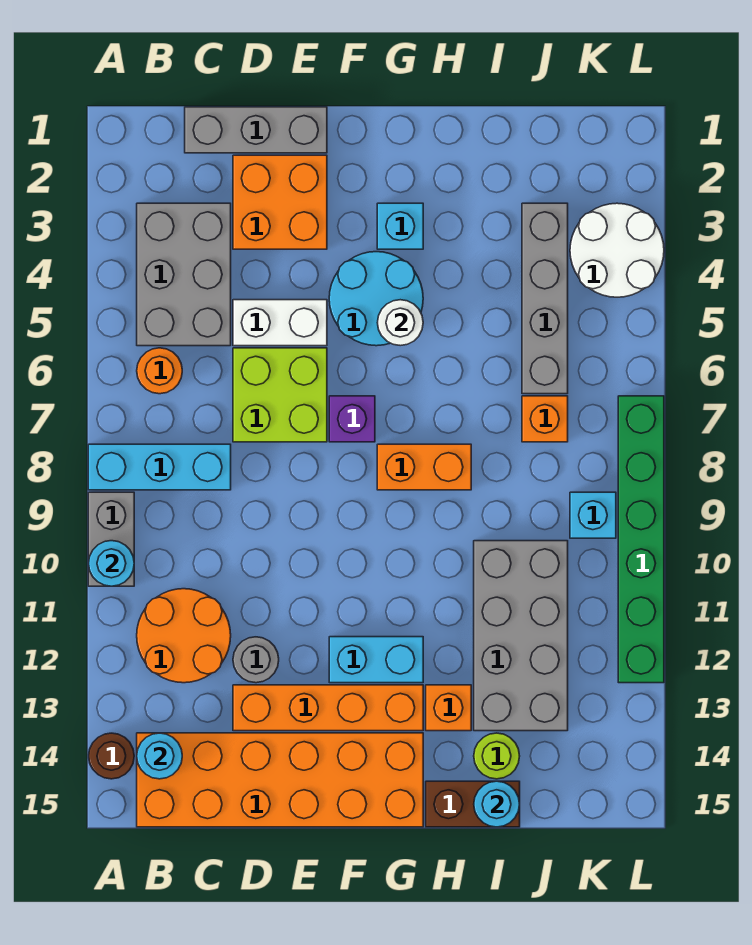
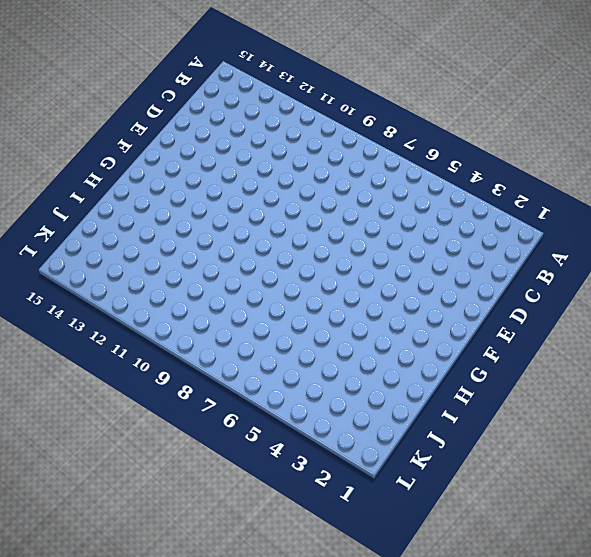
none -> cyan brick A8:C8 level 1
none -> grey brick A9:A10 level 1
none -> brown round brick A14 level 1
none -> grey brick B3:C5 level 1

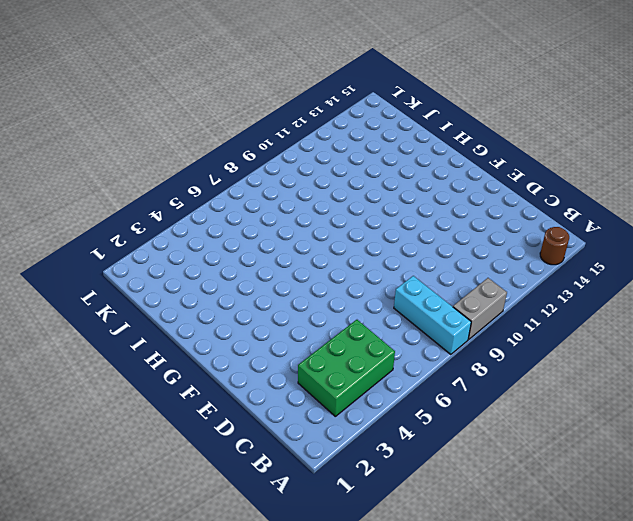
green brick B3:C5 level 1 -> grey brick B3:C5 level 1
none -> orange round brick B6 level 1
none -> orange round brick B11:C12 level 1
none -> orange brick B14:G15 level 1
none -> grey brick C1:E1 level 1

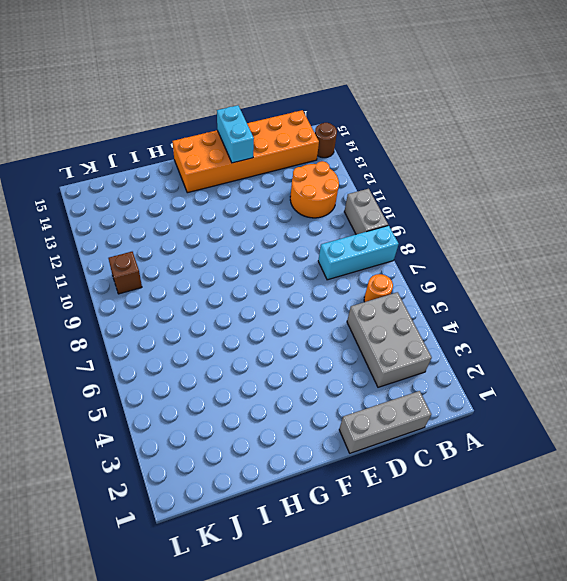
cyan brick E14:E15 level 2 -> cyan brick F12:G12 level 1
brown brick K10 level 1 -> none
none -> orange brick D2:E3 level 1
none -> white brick D5:E5 level 1
none -> lime brick D6:E7 level 1
none -> grey round brick D12 level 1

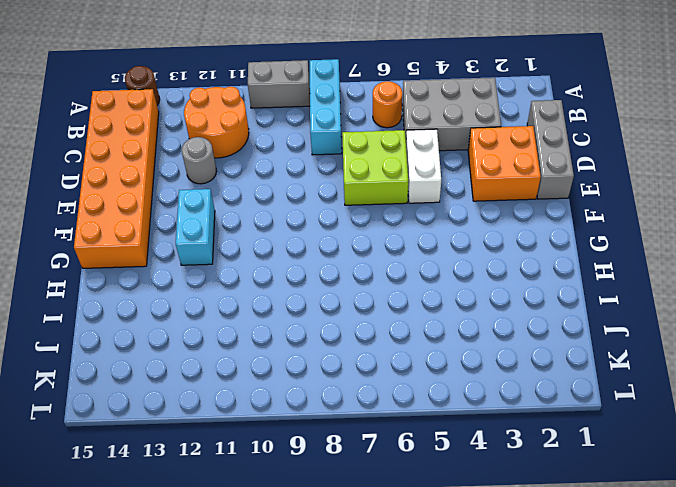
none -> orange brick D13:G13 level 1
none -> cyan round brick F4:G5 level 1
none -> purple brick F7 level 1
none -> cyan brick G3 level 1

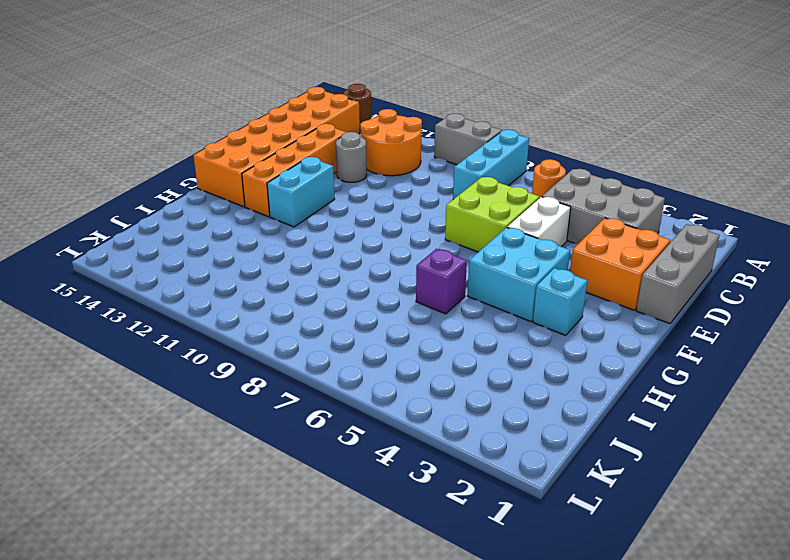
cyan brick F4:G5 level 1 -> cyan round brick F4:G5 level 1
purple brick H6 level 1 -> purple brick F7 level 1
none -> orange brick G8:H8 level 1
none -> orange brick H13 level 1
none -> brown brick H15:I15 level 1
none -> grey brick I10:J13 level 1

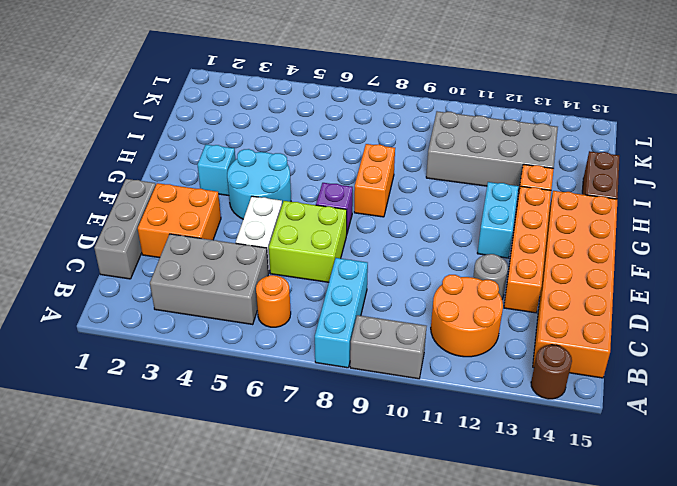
none -> lime round brick I14 level 1
none -> grey brick J3:J6 level 1
none -> orange brick J7 level 1
none -> white round brick K3:L4 level 1

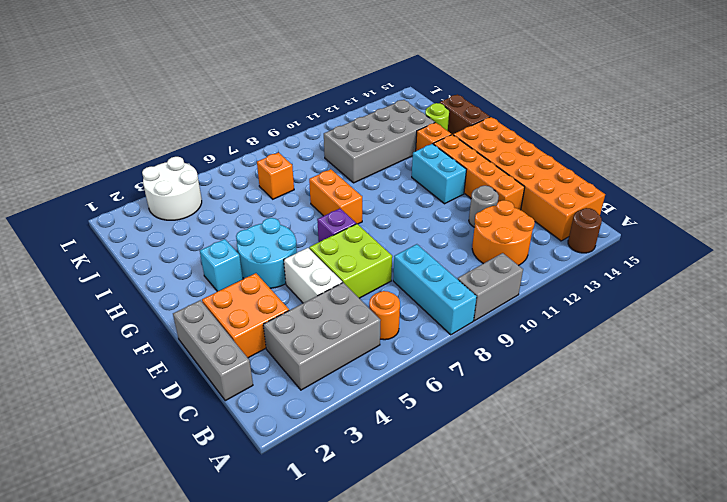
none -> grey brick J3:J6 level 1
none -> cyan brick K9 level 1
none -> green brick L7:L12 level 1
none -> cyan round brick A10 level 2

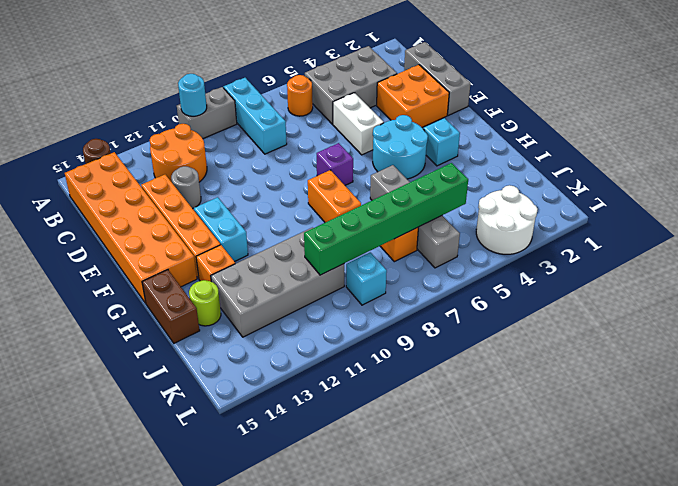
grey brick H6:K6 level 1 -> grey brick J3:J6 level 1
green brick J5:J10 level 2 -> green brick L7:L12 level 1
none -> lime brick D6:E7 level 1
none -> cyan round brick B14 level 2
none -> white round brick G5 level 2
none -> cyan round brick I15 level 2

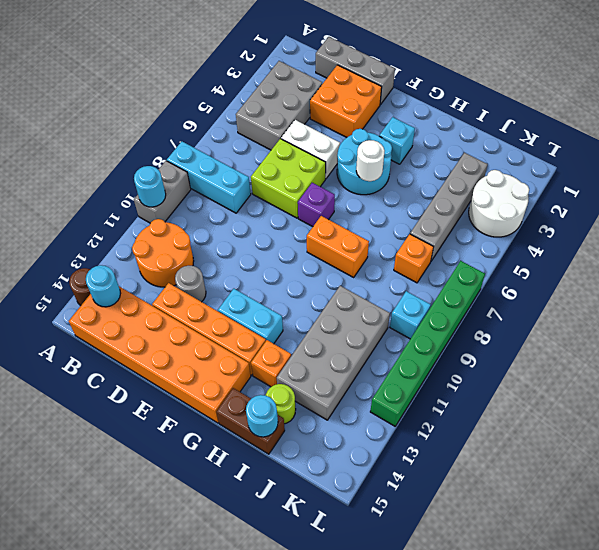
none -> orange round brick B6 level 1

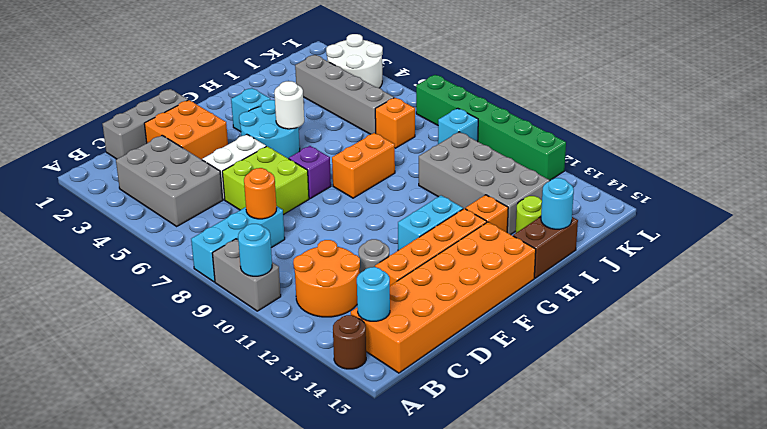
orange round brick C8 level 2 -> orange round brick B6 level 1

